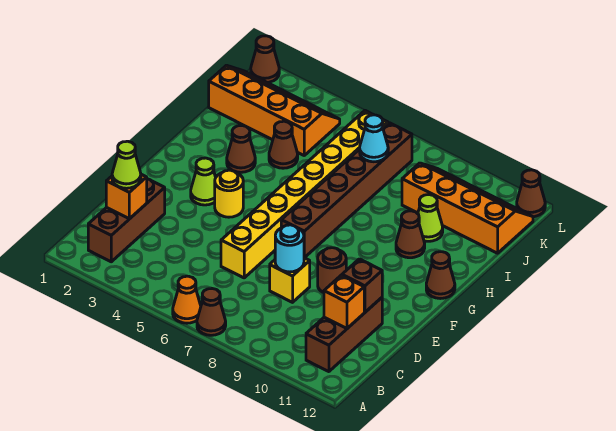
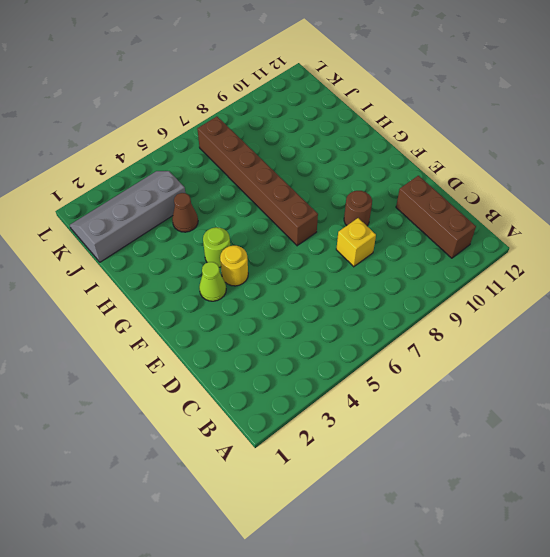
lime round brick G4 level 1 -> none
grey slope J1:K4 level 1 top J -> orange slope J1:K4 level 1 top J
none -> orange cone A6 level 1
none -> brown cone A7 level 1
none -> brown brick B2:D2 level 1

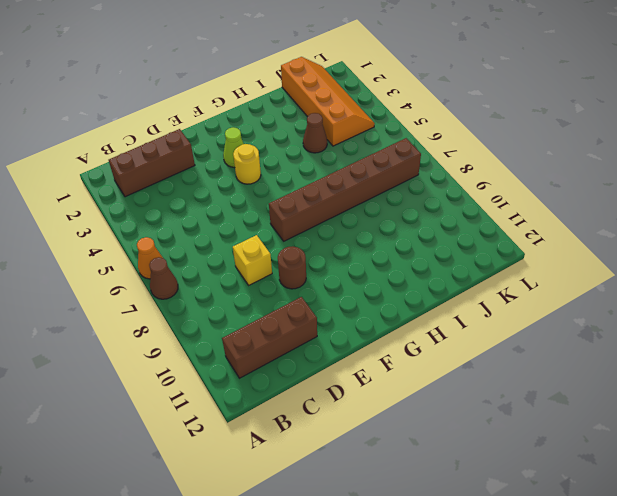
none -> yellow brick D6:K6 level 1
none -> brown cone G12 level 1
none -> brown cone H3 level 1

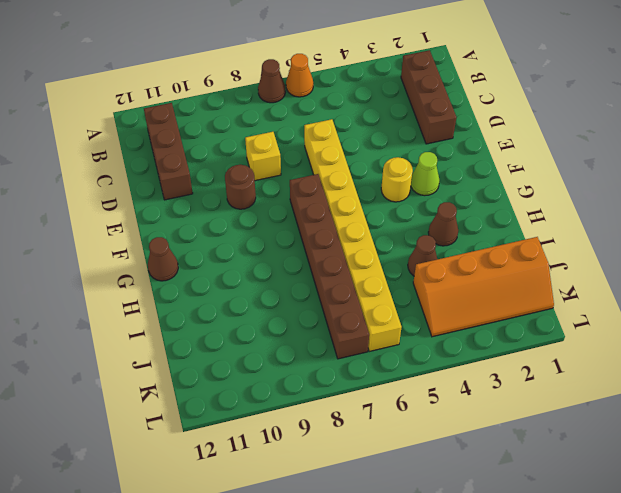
none -> brown cone H10 level 1
none -> lime cone I10 level 1
none -> orange slope J9:K12 level 1 top J

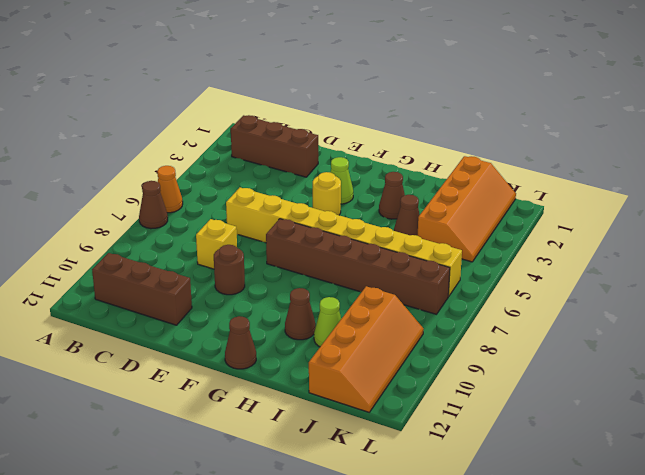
none -> brown cone L1 level 1
none -> brown cone L12 level 1
none -> orange brick C2 level 2

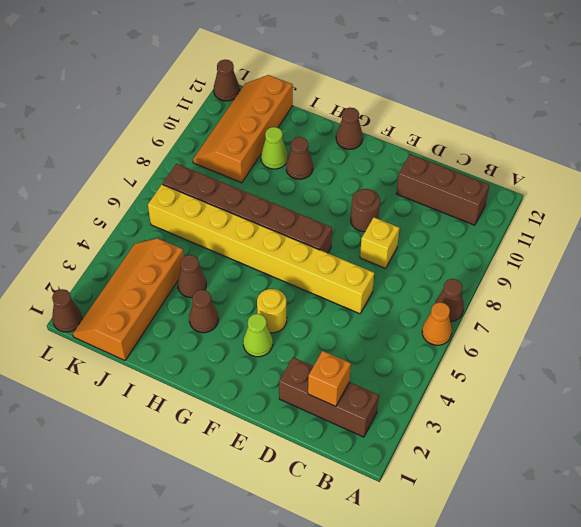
none -> orange brick C11 level 2
none -> cyan round brick D8 level 2
none -> brown brick D11 level 2

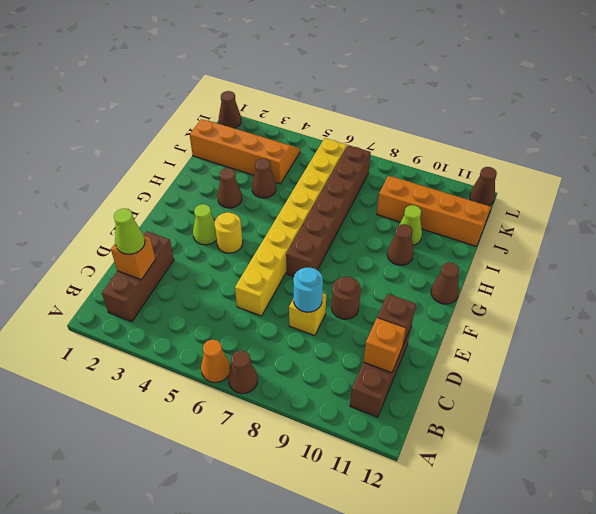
none -> cyan cone J7 level 2

